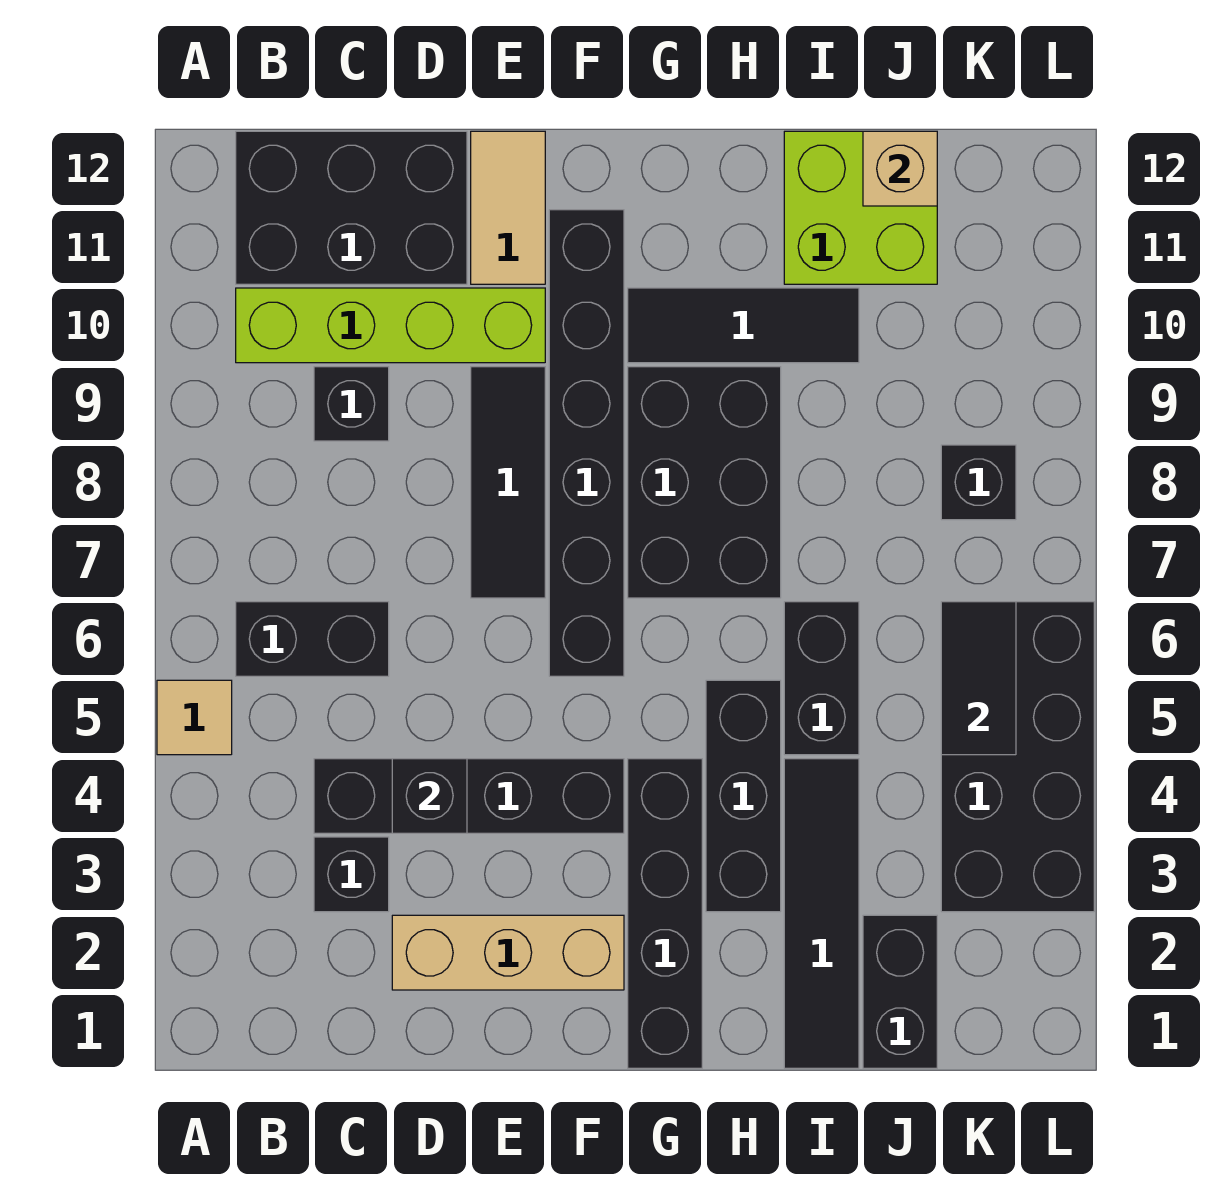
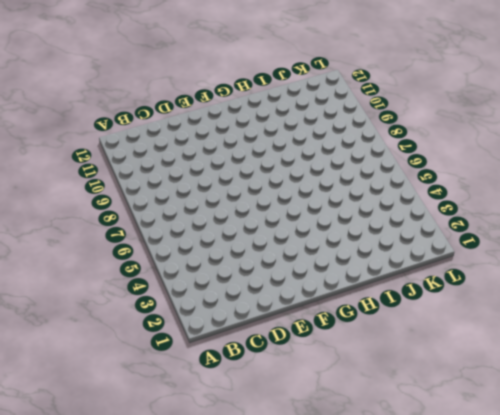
none -> tan tile A5 level 1
none -> black brick B6:C6 level 1
none -> lime brick B10:E10 level 1

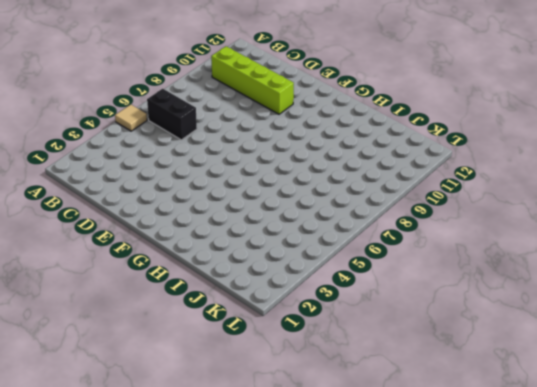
none -> black brick B11:D12 level 1
none -> black brick C3 level 1
none -> black brick C4:F4 level 1

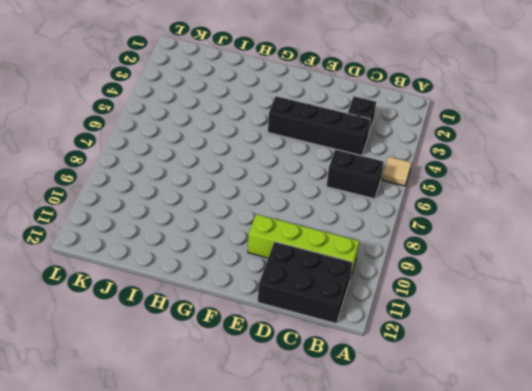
none -> black brick C9 level 1
none -> tan brick D2:F2 level 1
none -> black tile E7:E9 level 1

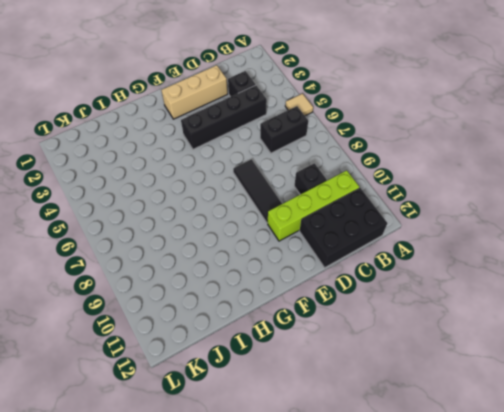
none -> tan tile E11:E12 level 1
none -> black brick F6:F11 level 1
none -> black brick G1:G4 level 1

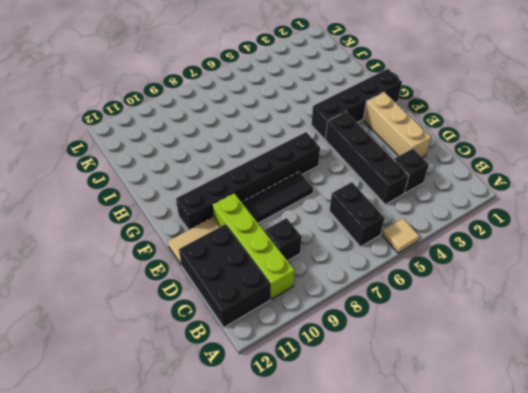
none -> black brick G7:H9 level 1
none -> black tile G10:I10 level 1
none -> black brick H3:H5 level 1

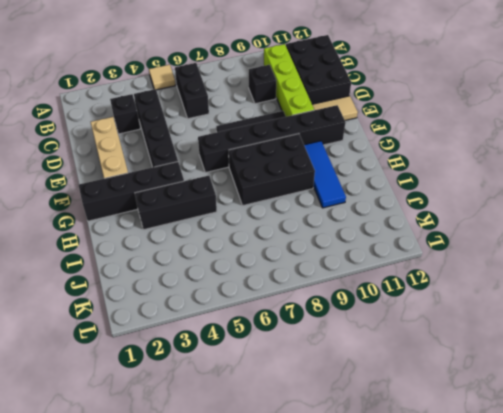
blue tile G10:I10 level 1 -> black tile G10:I10 level 1
none -> black tile I1:I4 level 1
none -> black brick I5:I6 level 1
none -> lime brick I11:J12 level 1

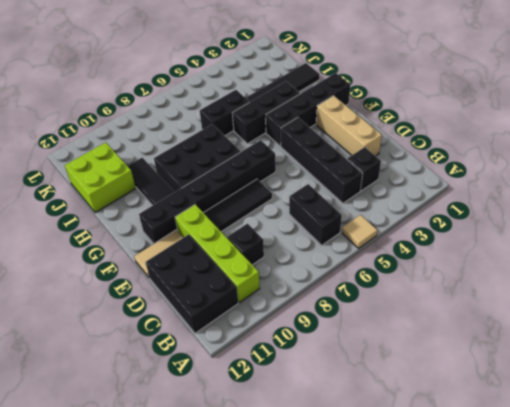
none -> black brick J1:J2 level 1
none -> black brick K3:L6 level 1
none -> black brick K8 level 1

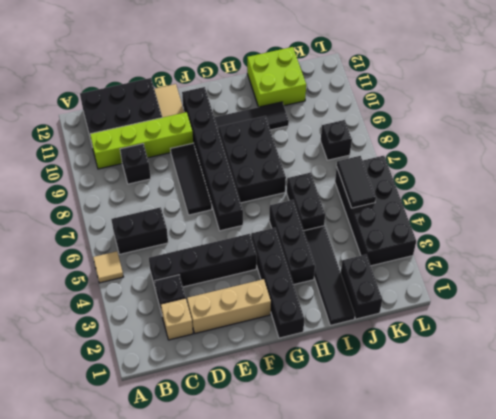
tan brick C2 level 1 -> tan brick J12 level 2
none -> black brick D4 level 2

